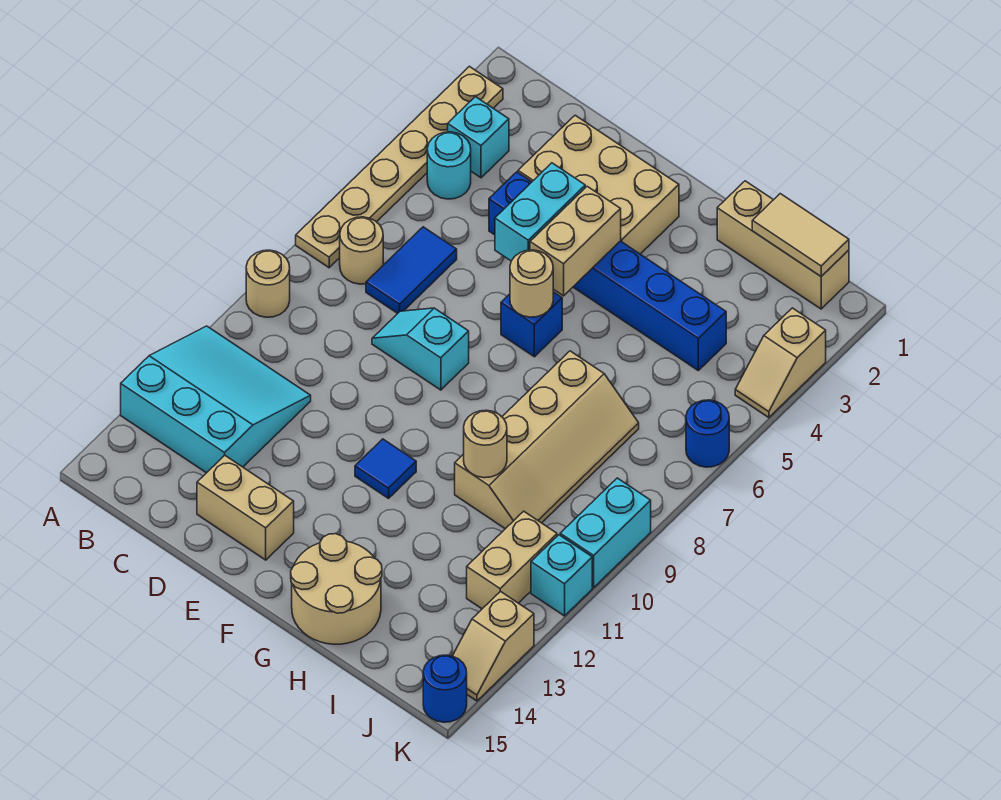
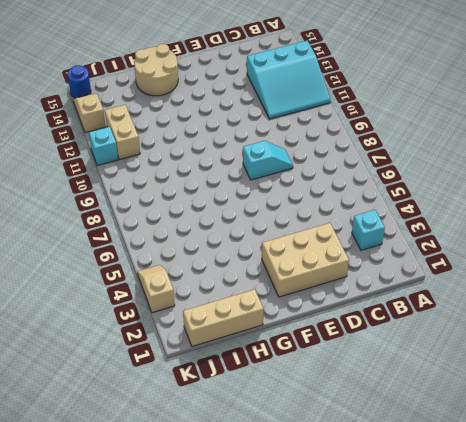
none -> tan plate A2:A7 level 1
none -> tan round brick A9 level 1
none -> cyan round brick B4 level 1

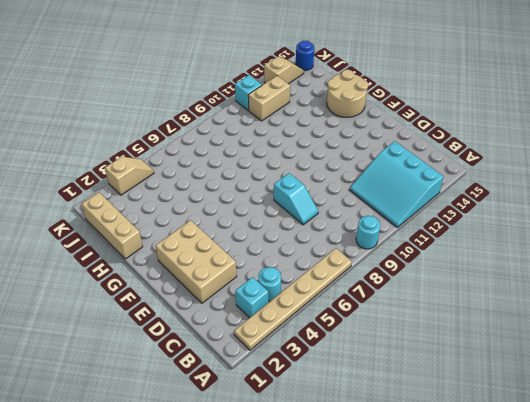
cyan round brick A9 level 1 -> tan round brick A9 level 1
none -> tan round brick B7 level 1
none -> blue tile C6:C7 level 1
none -> blue brick D4:I4 level 1

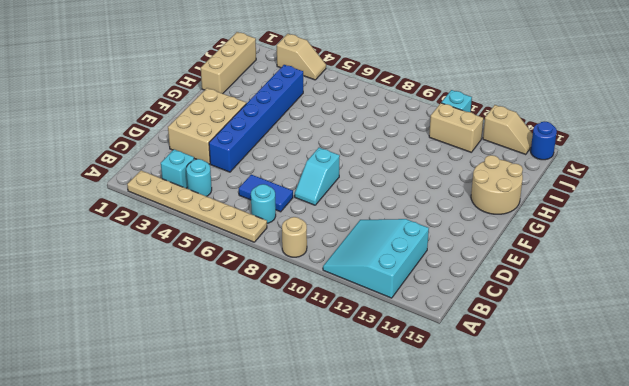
cyan round brick B7 level 1 -> tan round brick B7 level 1
none -> tan brick D14:E14 level 1
none -> blue brick F6 level 1
none -> blue tile F11 level 1

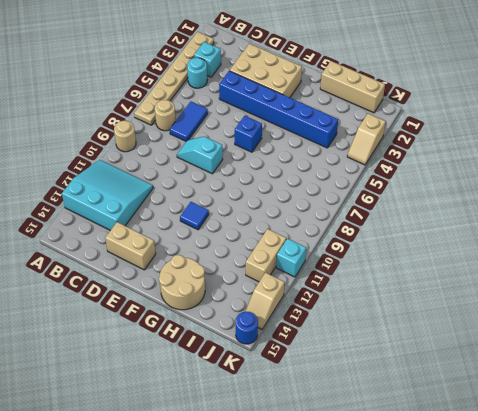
none -> tan slope H7:I10 level 1 top H
none -> blue round brick K6 level 1
none -> cyan brick K9:K10 level 1

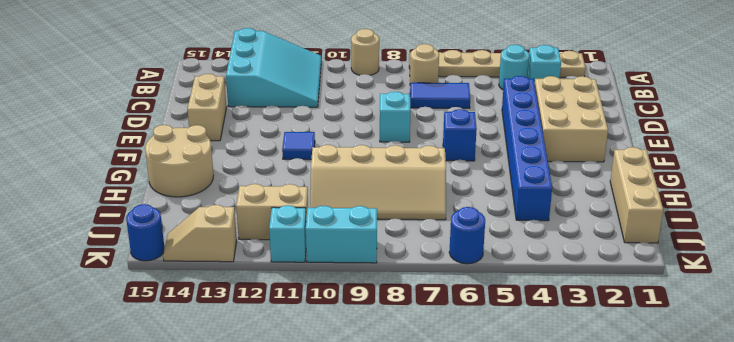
none -> tan slope K3:K4 level 1 top 3
none -> cyan brick E4:E5 level 2
none -> tan brick F4:F5 level 2

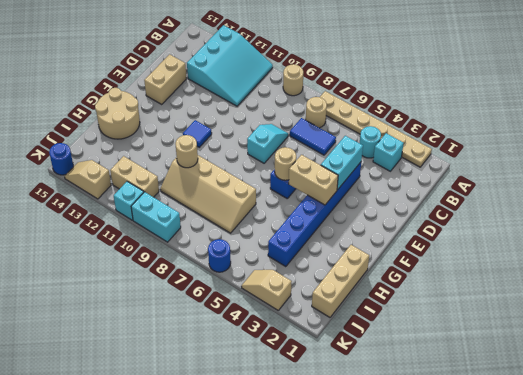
cyan brick D4:E4 level 2 -> cyan brick E4:E5 level 2
none -> tan brick D2:F3 level 1
none -> tan tile I1:J1 level 2

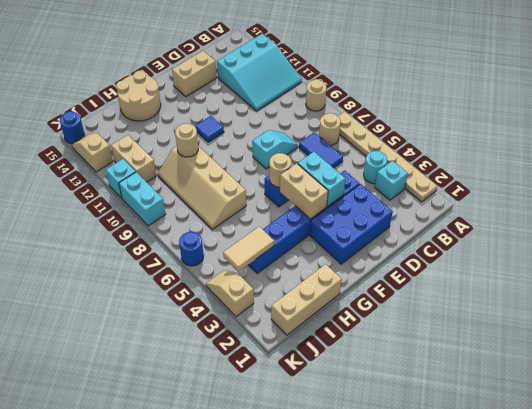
blue brick D2:F3 level 1 -> tan brick D2:F3 level 1
tan tile I4:J4 level 2 -> tan tile I1:J1 level 2

